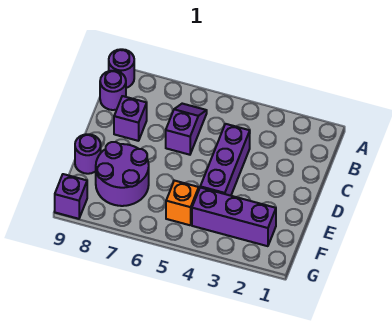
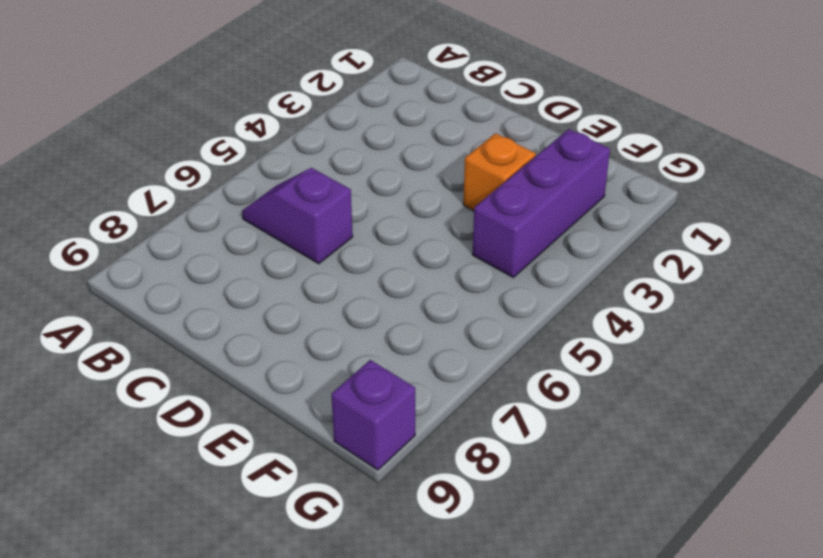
orange brick E3 level 1 -> orange brick F5 level 1
none -> purple round brick A9 level 1
none -> purple round brick B9 level 1

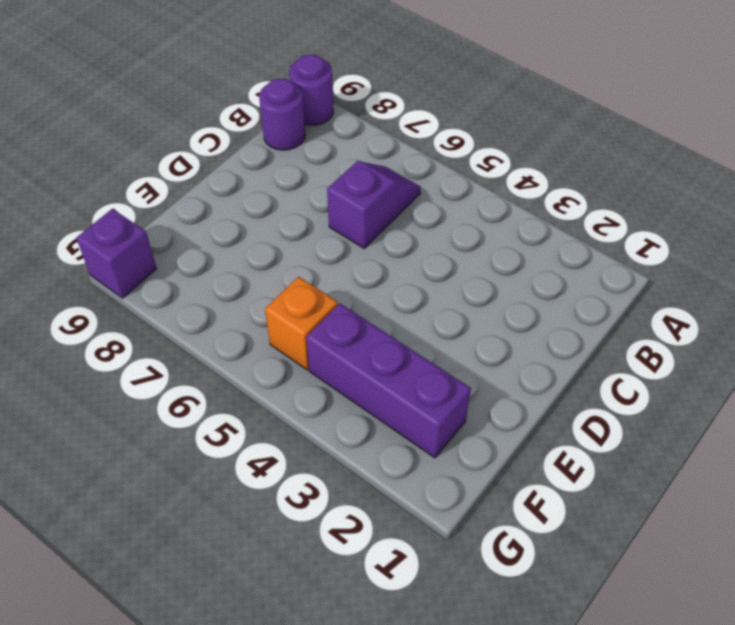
none -> purple brick C4:E4 level 1
none -> purple brick C8 level 1

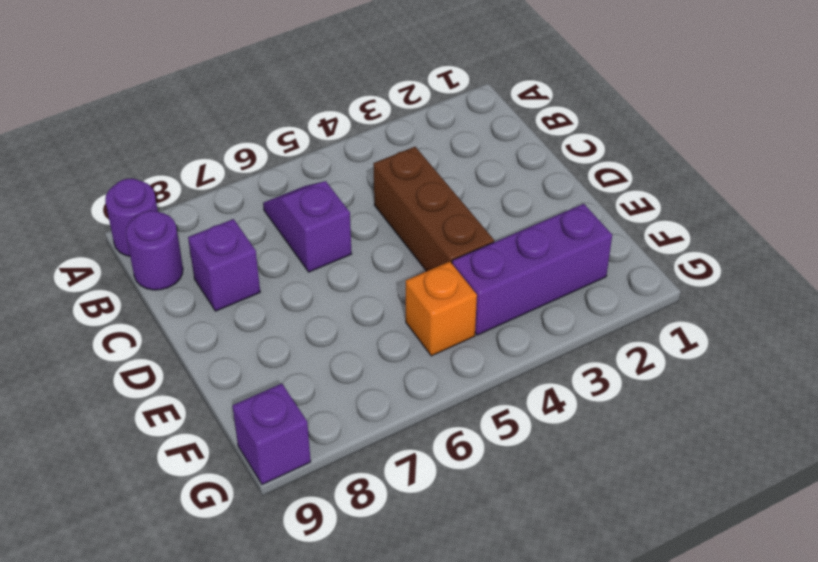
brown brick C4:E4 level 1 -> purple brick C4:E4 level 1
none -> purple round brick E7:F8 level 1
none -> purple round brick E9 level 1

